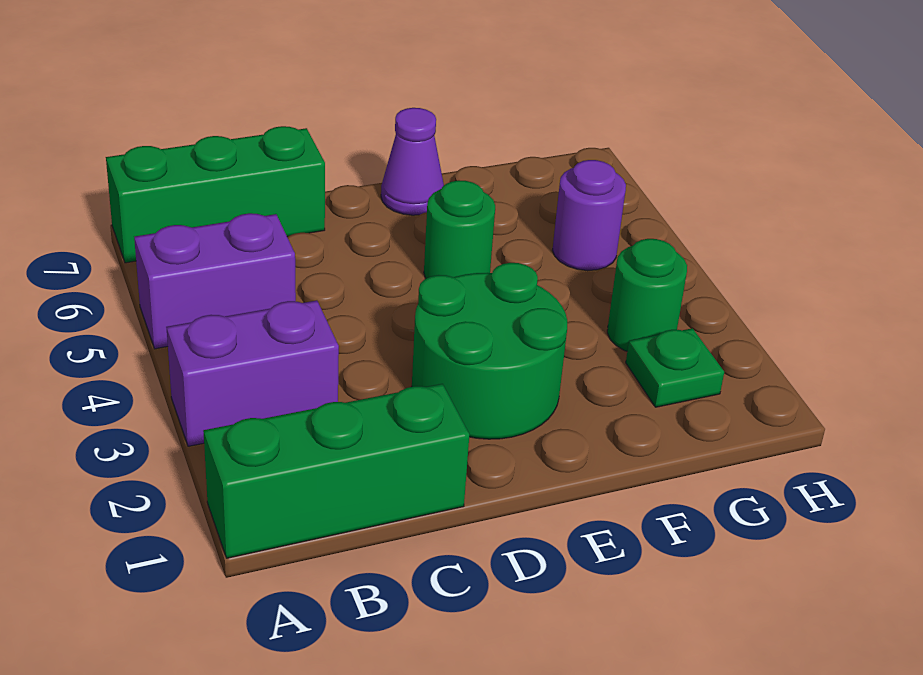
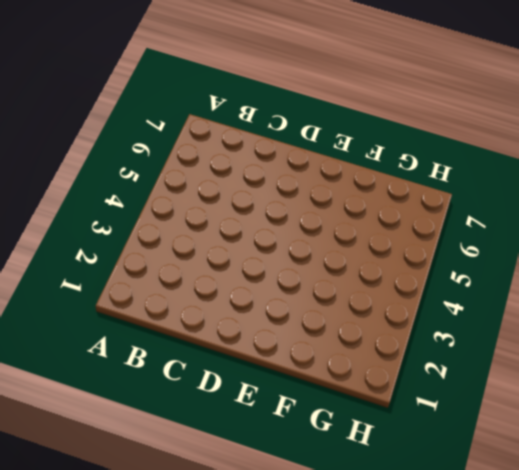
none -> green brick A1:C1 level 1
none -> purple brick A3:B3 level 1

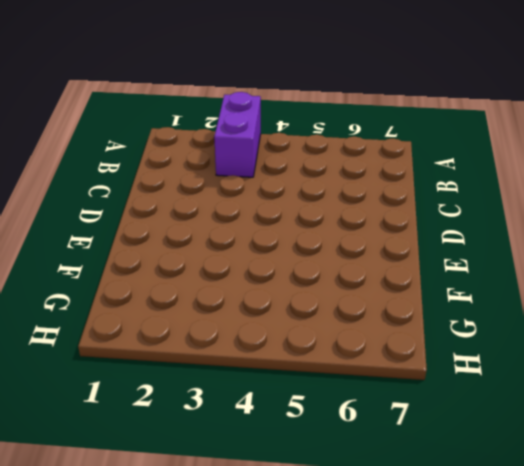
none -> green brick A1:C1 level 1
none -> purple brick A5:B5 level 1

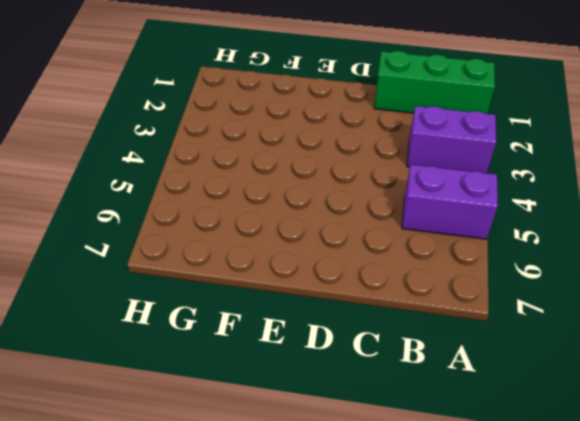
none -> green brick A7:C7 level 1
none -> green round brick D2:E3 level 1

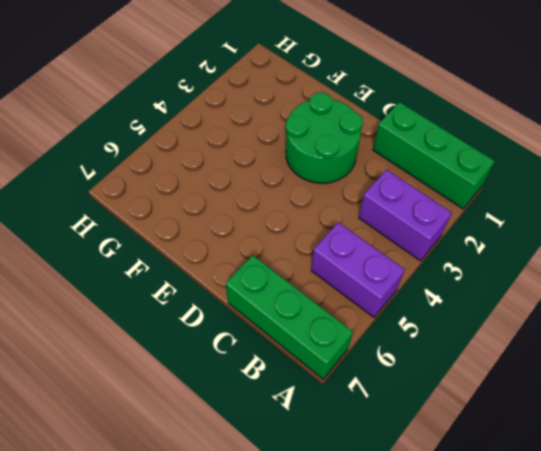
none -> green round brick E5 level 1
none -> purple cone E7 level 1

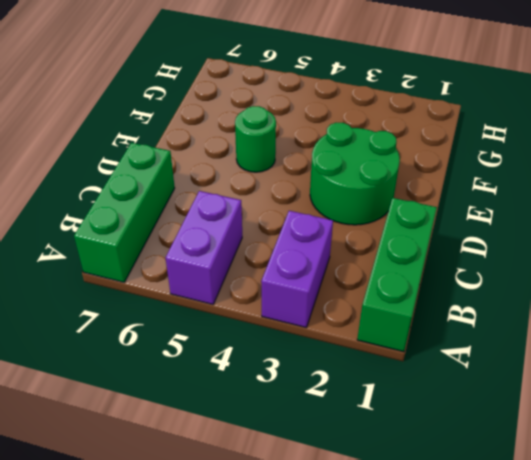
none -> purple cone E7 level 1
none -> green plate G2 level 1

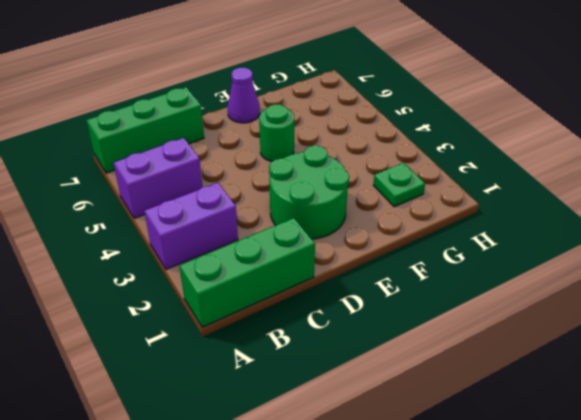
none -> green round brick G3 level 1
none -> purple round brick G5 level 1

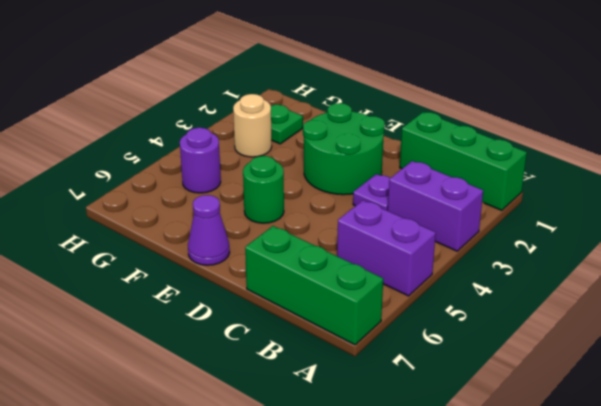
purple plate C3 level 1 -> none
tan round brick G3 level 1 -> green round brick G3 level 1

